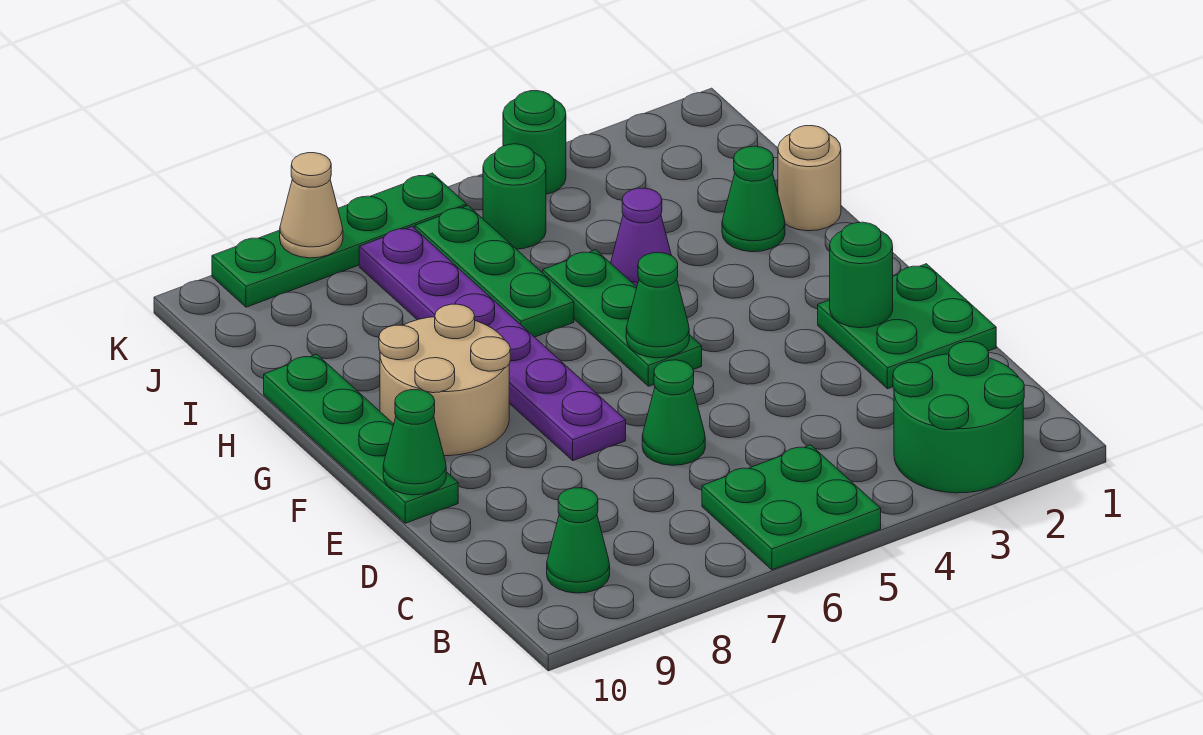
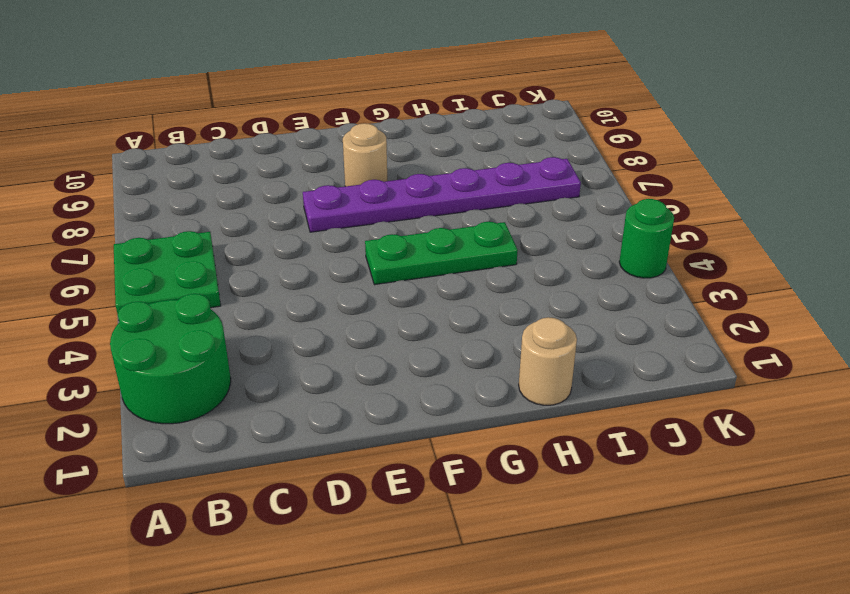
tan round brick F8 level 1 -> tan round brick F8:G9 level 1
none -> green cone B9 level 1
none -> green plate D1:E2 level 1
none -> green cone D6 level 1

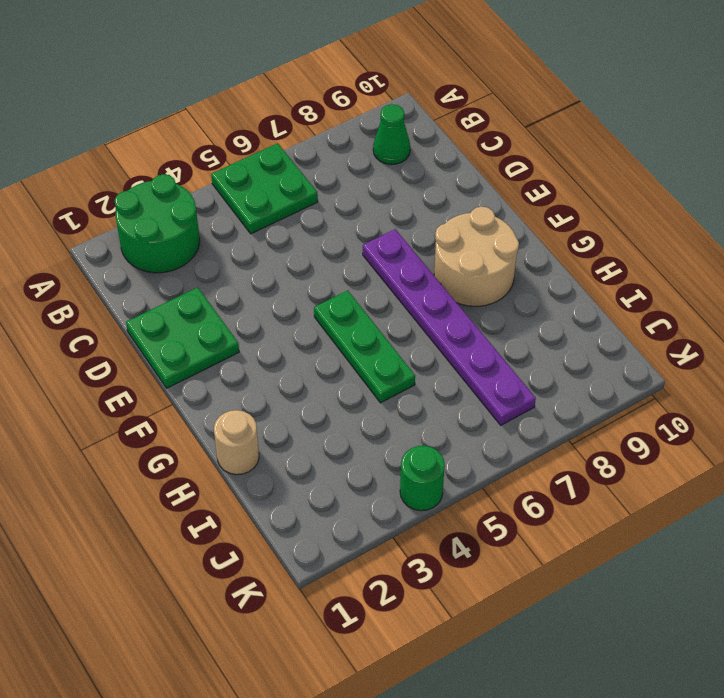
none -> green cone D6 level 1
none -> green plate E10:H10 level 1
none -> green cone H2 level 1

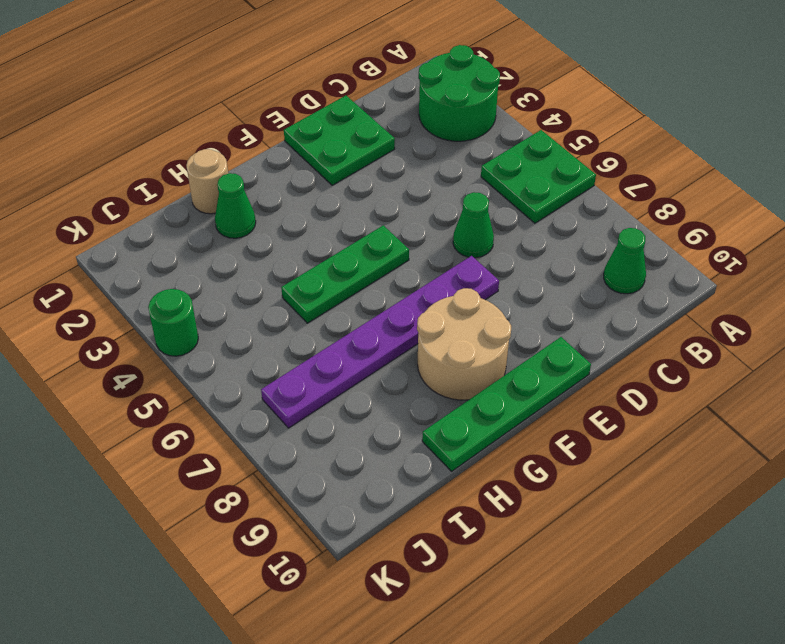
none -> purple cone H4 level 1
none -> green plate H6:J6 level 1
none -> green round brick J5 level 1

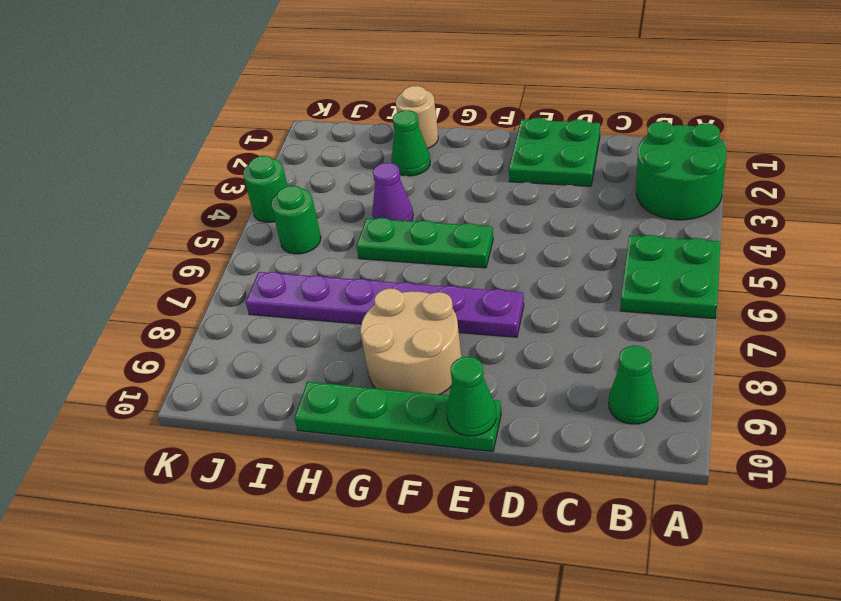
none -> green cone D6 level 1
none -> green plate H6:J6 level 1
none -> green plate K6:K9 level 1

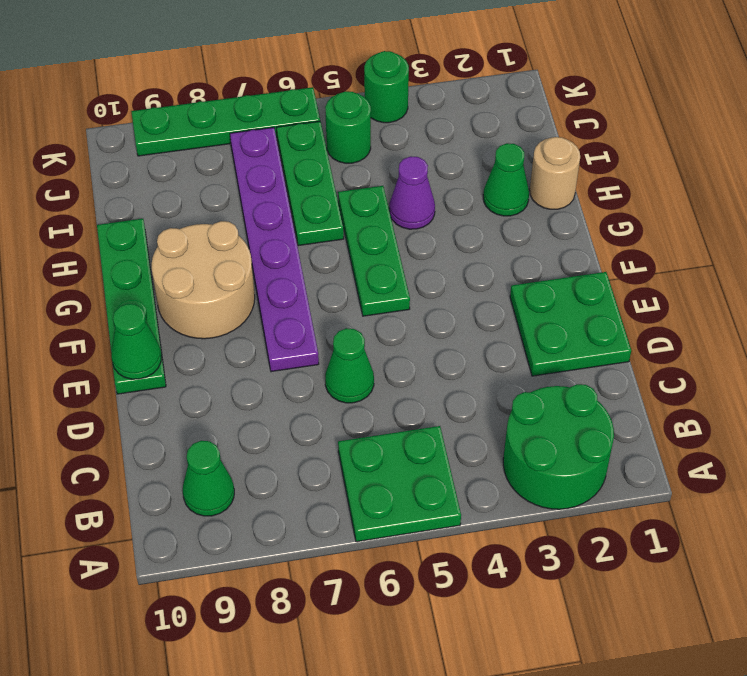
none -> green round brick E2 level 2
none -> green cone F5 level 2
none -> tan cone K8 level 2

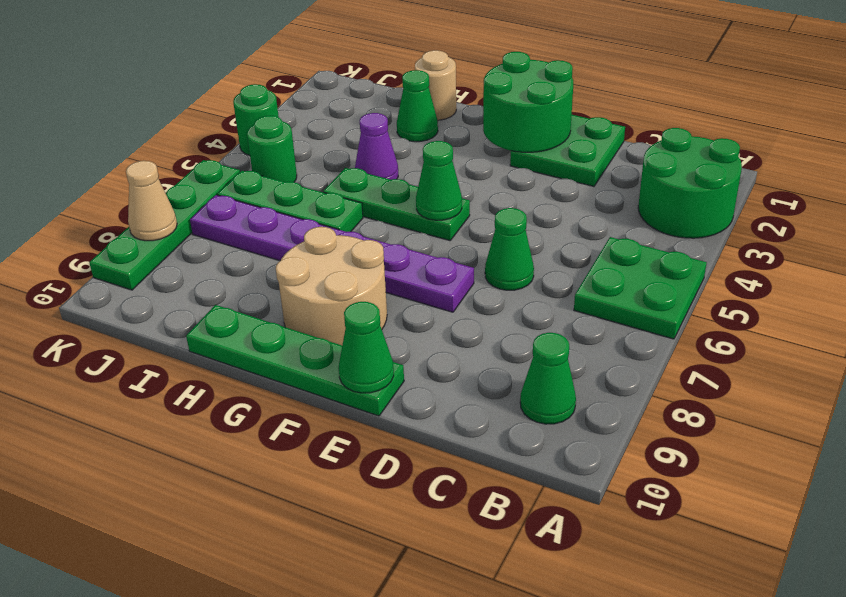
green round brick E1:F2 level 2 -> green round brick E2 level 2

